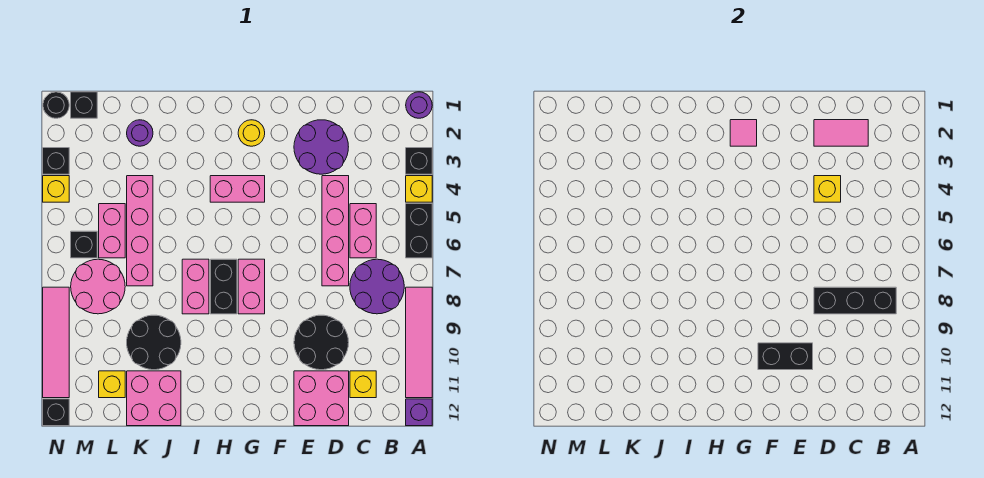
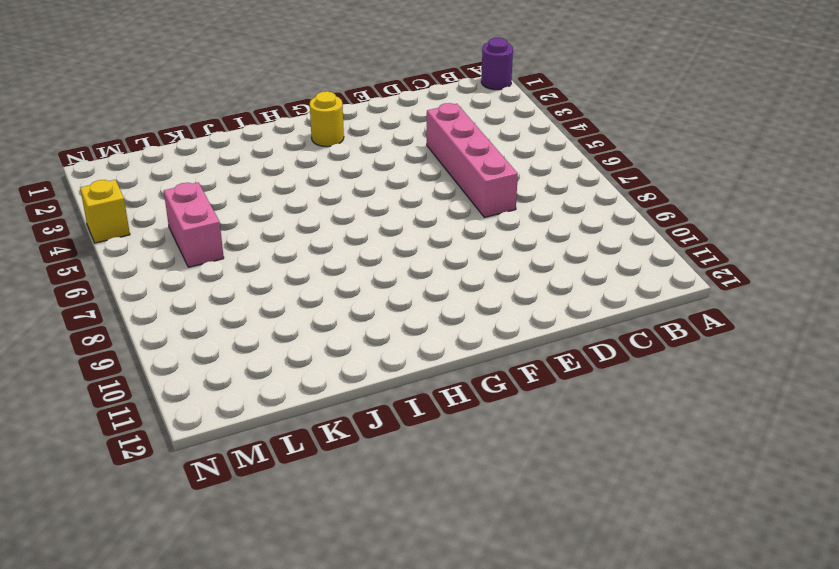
none -> black brick A3 level 1
none -> yellow brick A4 level 1
none -> black brick A5:A6 level 1
none -> pink tile A8:A11 level 1

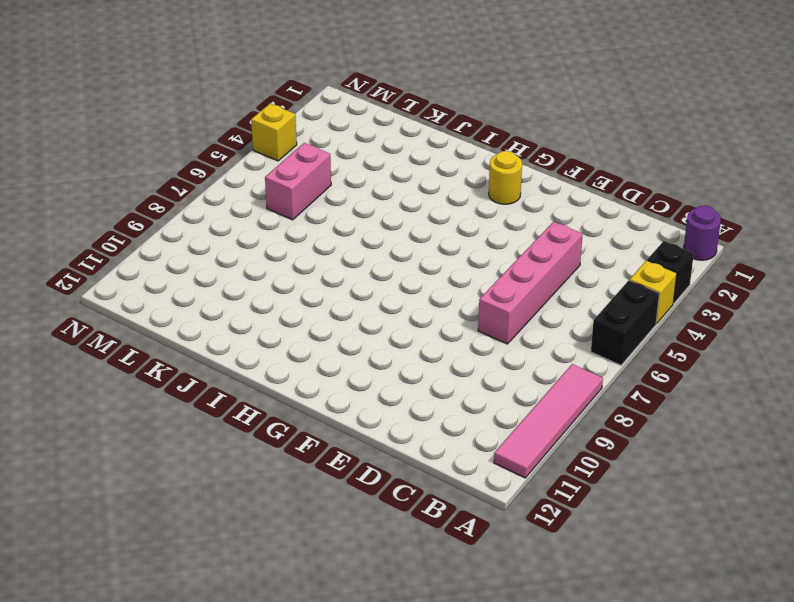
none -> purple brick A12 level 1
none -> purple round brick B7:C8 level 1
none -> pink brick C5:C6 level 1
none -> yellow brick C11 level 1

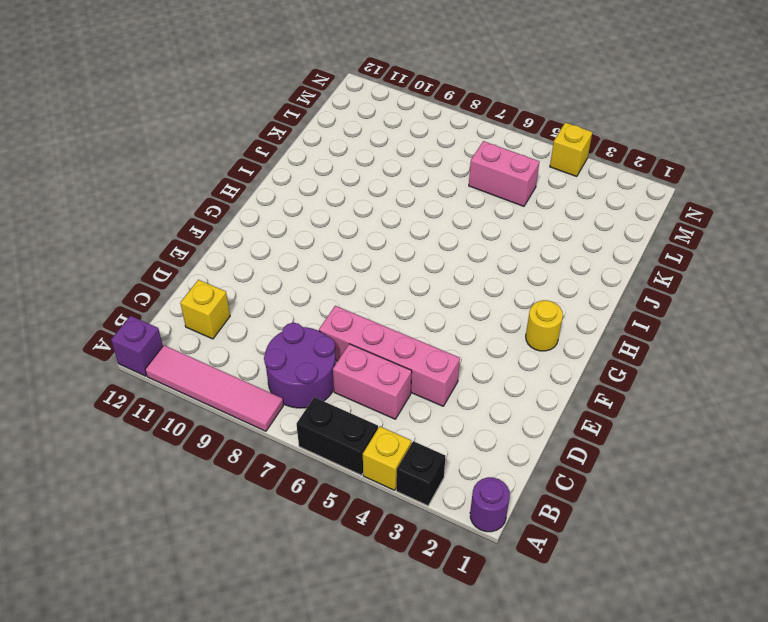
none -> purple round brick D2:E3 level 1
none -> black round brick D9:E10 level 1
none -> pink brick D11:E12 level 1
none -> pink brick G4:H4 level 1

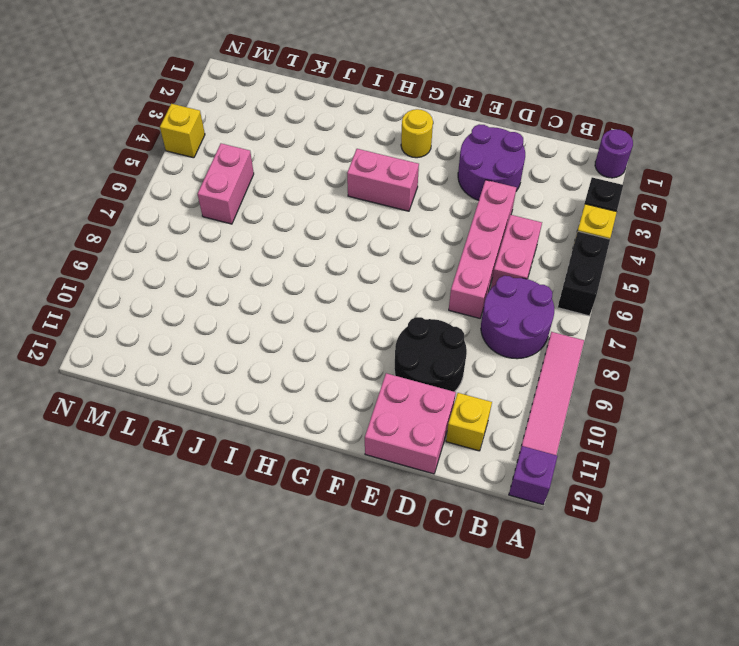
none -> pink brick G7:G8 level 1
none -> black brick H7:H8 level 1
none -> pink brick I7:I8 level 1
none -> black round brick J9:K10 level 1

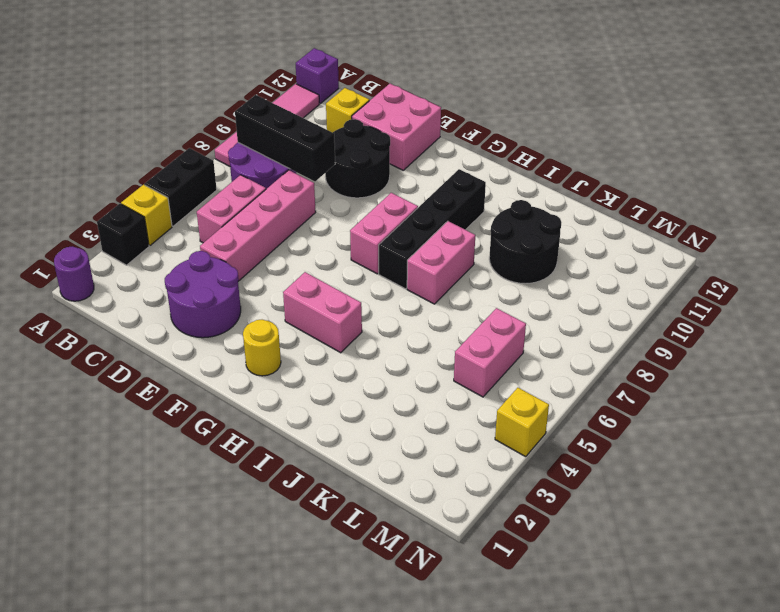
black brick H7:H10 level 1 -> black brick H7:H8 level 1
none -> pink brick J11:K12 level 1
none -> purple round brick K2 level 1
none -> pink brick K4:K7 level 1
none -> pink round brick L7:M8 level 1

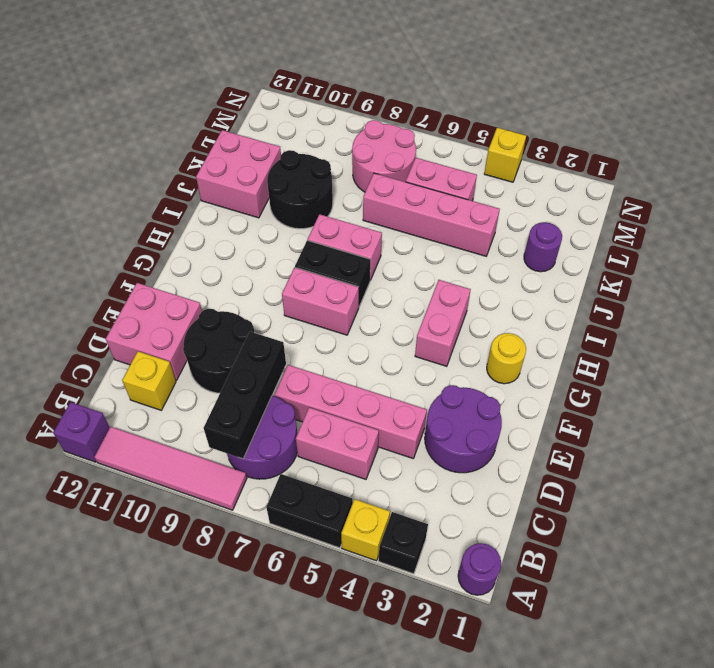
none -> yellow brick L11 level 1
none -> black brick M1 level 1
none -> black brick M6 level 1
none -> black round brick N1 level 1

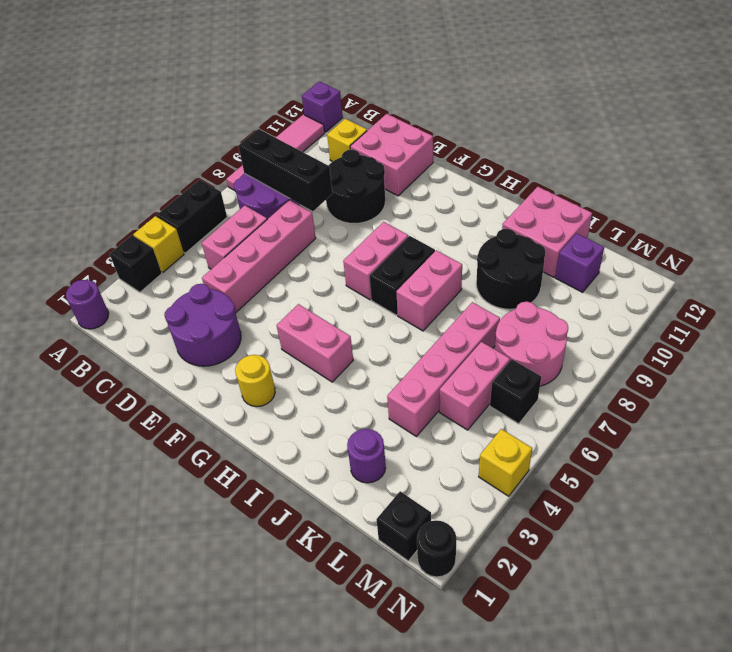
purple brick L11 level 1 -> yellow brick L11 level 1
none -> black brick N3 level 1
none -> pink tile N8:N11 level 1
none -> black brick N12 level 1
none -> pink tile C2:D2 level 2

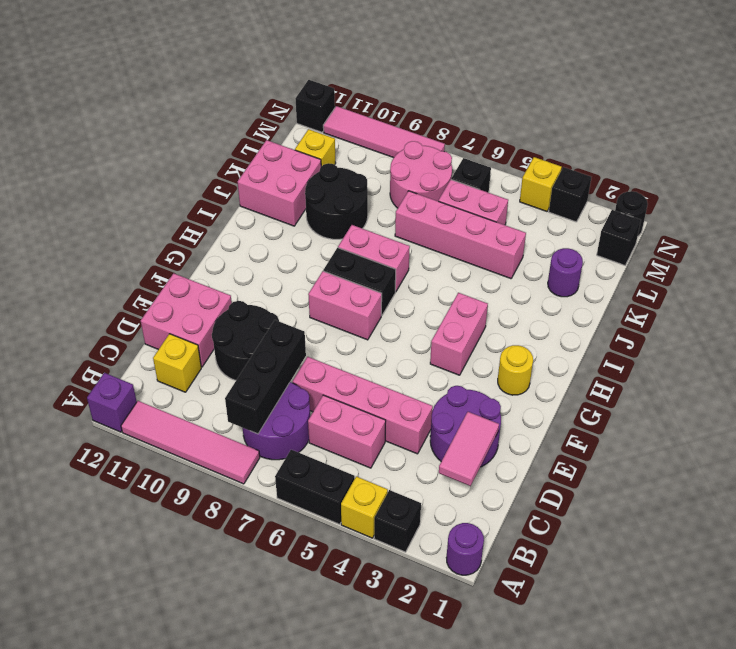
none -> yellow brick D4 level 2
none -> black brick E10:F10 level 2
none -> pink tile G2 level 2

